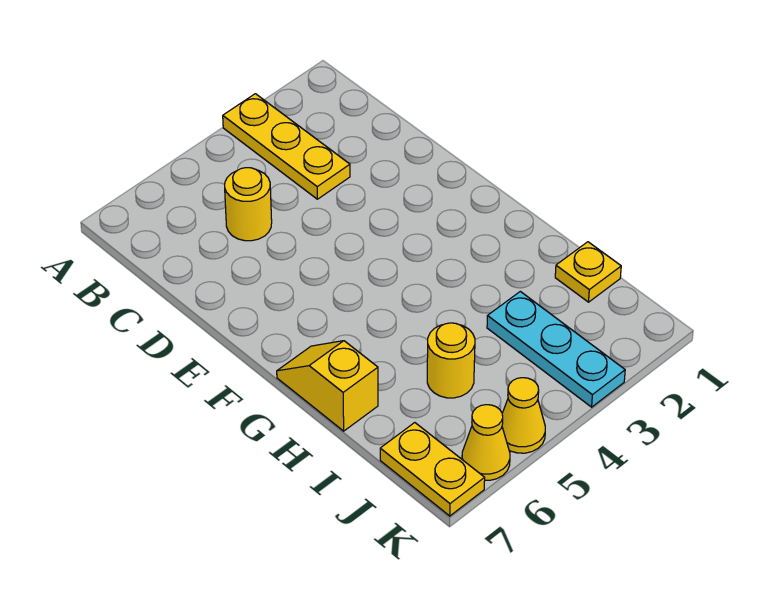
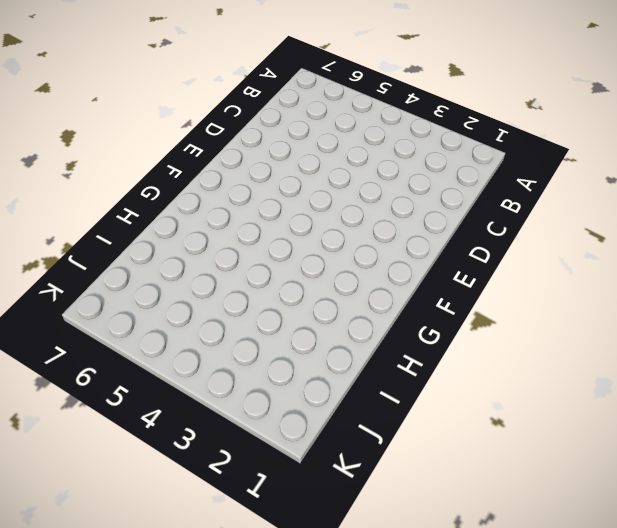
none -> yellow plate A3:C3 level 1
none -> yellow round brick C5 level 1

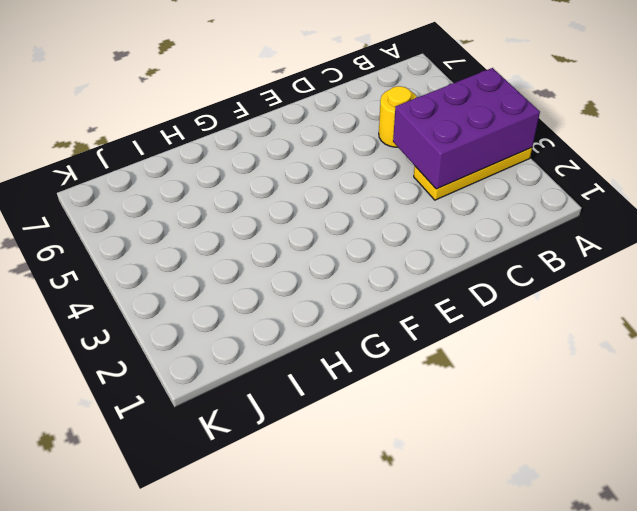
purple brick A3:C4 level 2 -> none
none -> yellow slope G7:H7 level 1 top H
none -> yellow plate I1 level 1

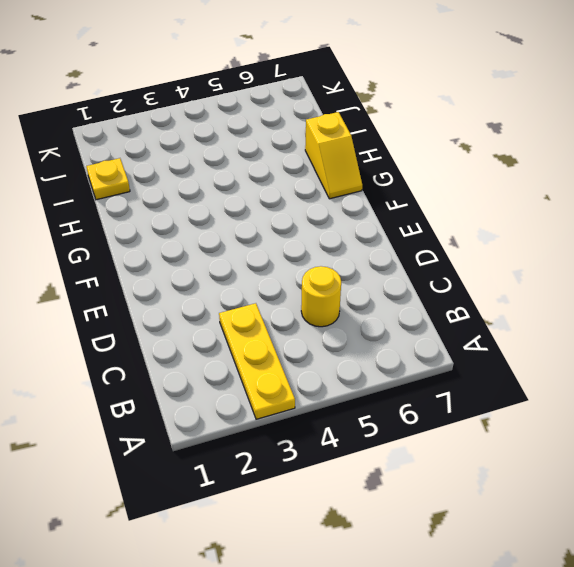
none -> cyan plate I3:K3 level 1
none -> yellow round brick I5 level 1

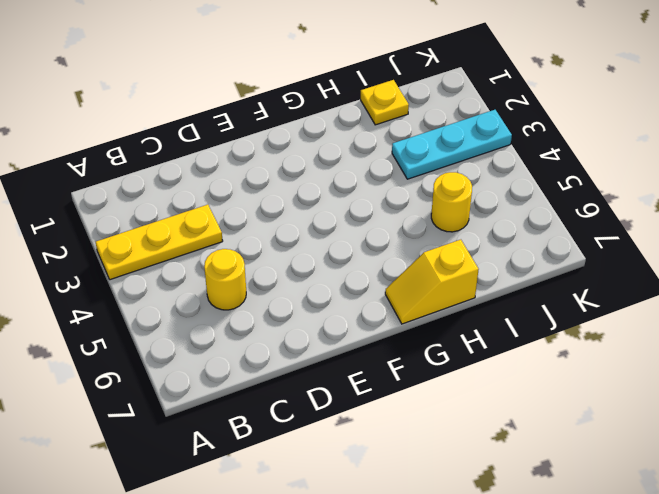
none -> yellow plate J7:K7 level 1
none -> yellow cone K5 level 1

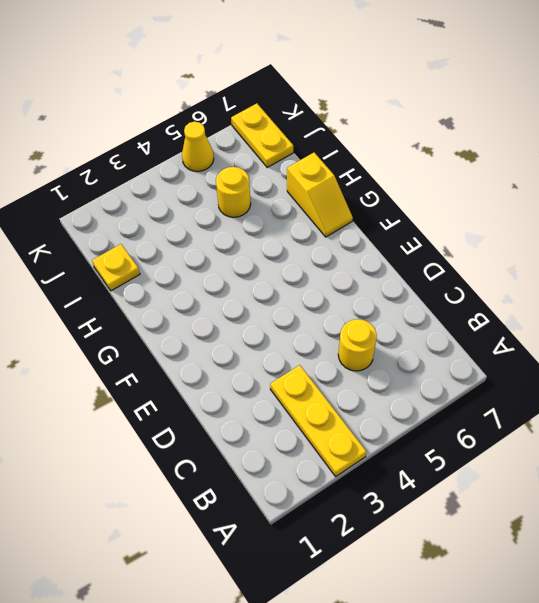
none -> cyan plate I3:K3 level 1
none -> yellow cone K6 level 1

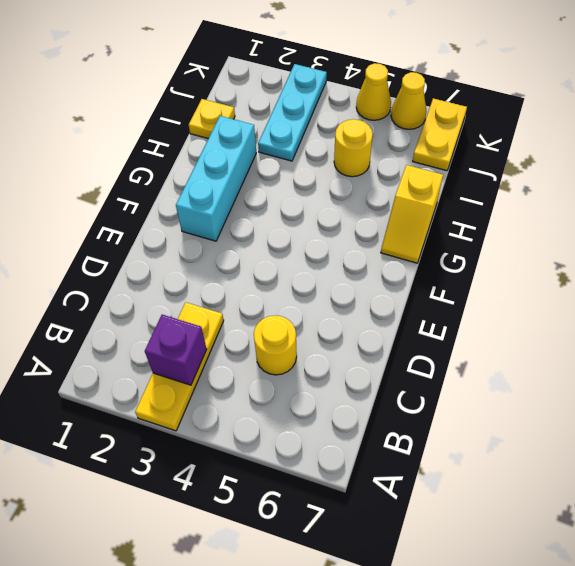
purple brick B3 level 2 -> none
cyan brick F2:H2 level 1 -> none

